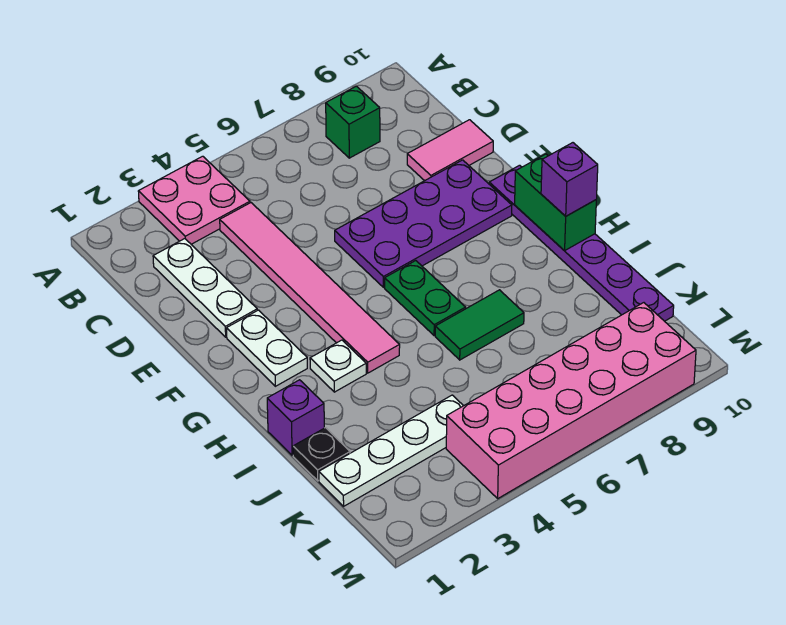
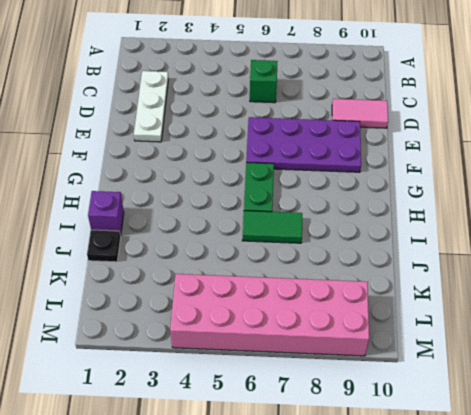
green brick C6 level 1 -> green brick B8 level 1
none -> pink plate A3:B4 level 1
none -> pink tile C4:H4 level 1
none -> white plate F2:G2 level 1

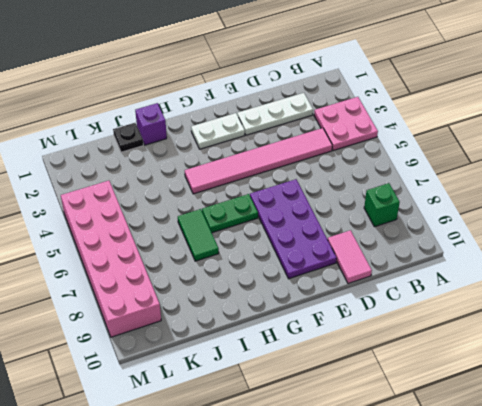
none -> purple plate F10:K10 level 1
none -> white plate H3 level 1
none -> white plate K1:K4 level 1

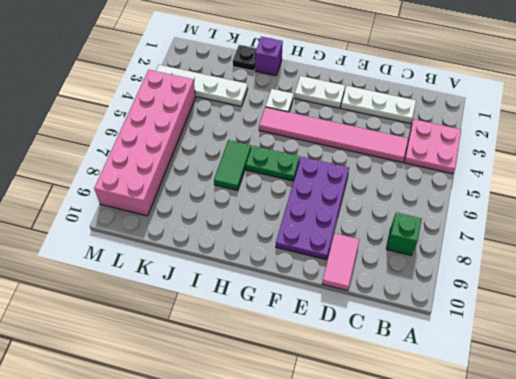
white plate J3:M3 level 1 -> white plate K1:K4 level 1
none -> purple plate F10:K10 level 1
none -> green brick G10:H10 level 2
none -> purple brick H10 level 3

